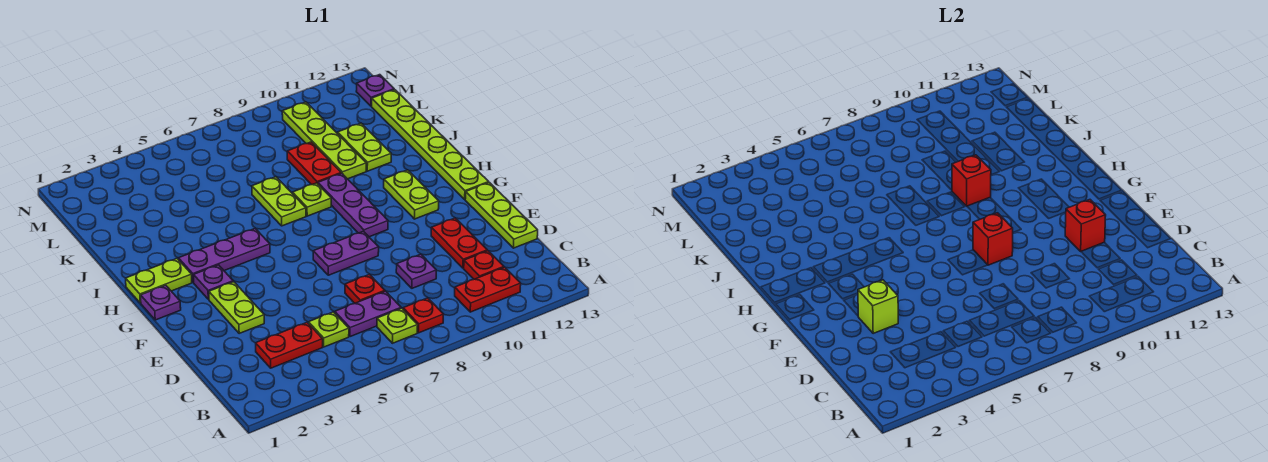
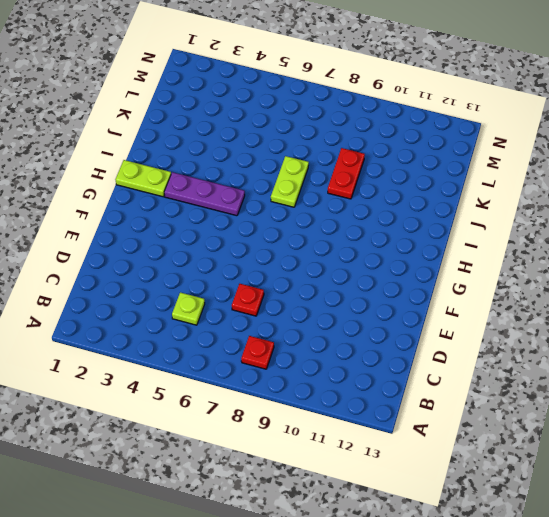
none -> lime plate B7 level 1
none -> red plate B10:B11 level 1
none -> red plate C3:C4 level 1
none -> purple plate C6:C7 level 1

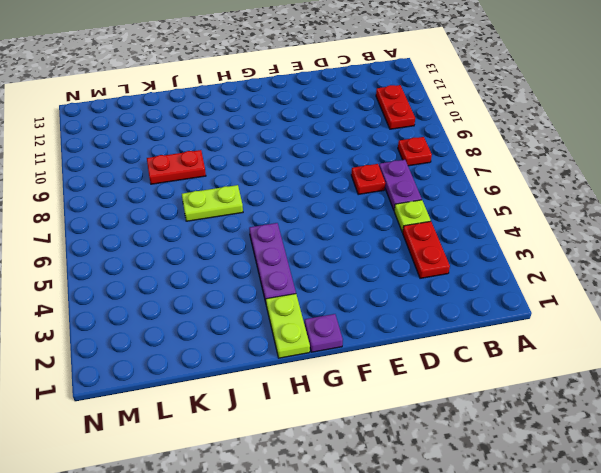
none -> lime plate B7 level 1
none -> red plate C11 level 1
none -> purple plate D9 level 1
none -> red plate D11:E11 level 1

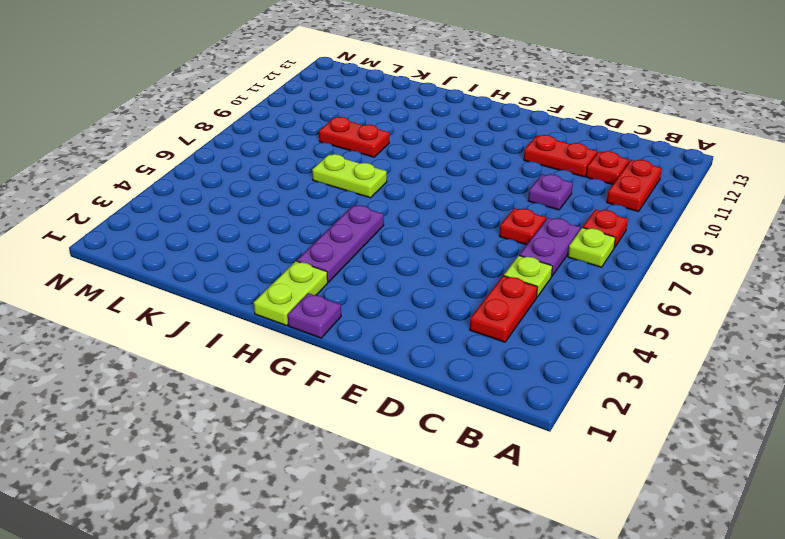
none -> lime plate D13:F13 level 1
none -> lime plate E3:F3 level 1
none -> purple plate F7:F8 level 1
none -> purple plate G3 level 1

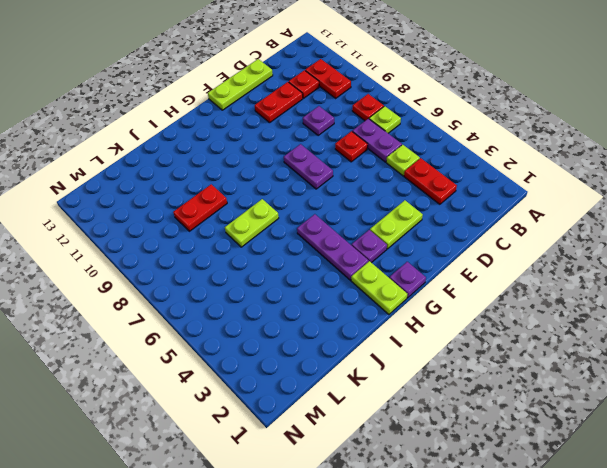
none -> purple plate G9:I9 level 1
none -> lime plate G11:H11 level 1
none -> lime plate G13:L13 level 1
none -> lime plate I8 level 1

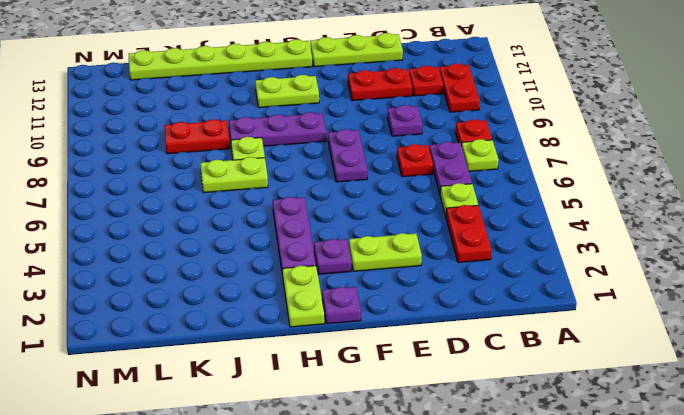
none -> lime plate J10:M10 level 1
none -> lime plate J11:K11 level 1
none -> purple plate M13 level 1
none -> lime brick E3 level 2

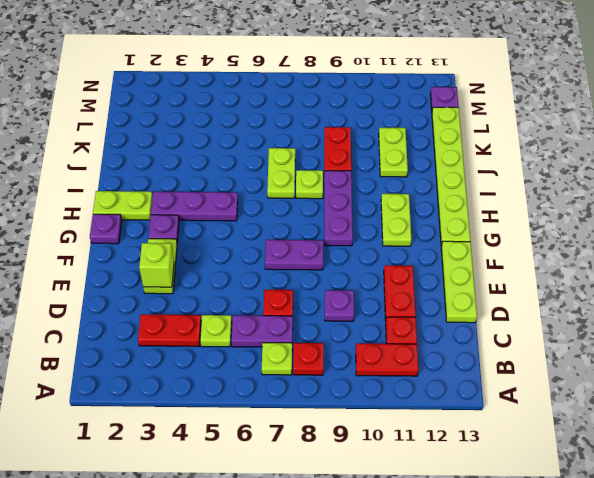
none -> lime plate J10:M10 level 1
none -> red brick E11 level 2
none -> red brick F8 level 2
none -> red brick I9 level 2

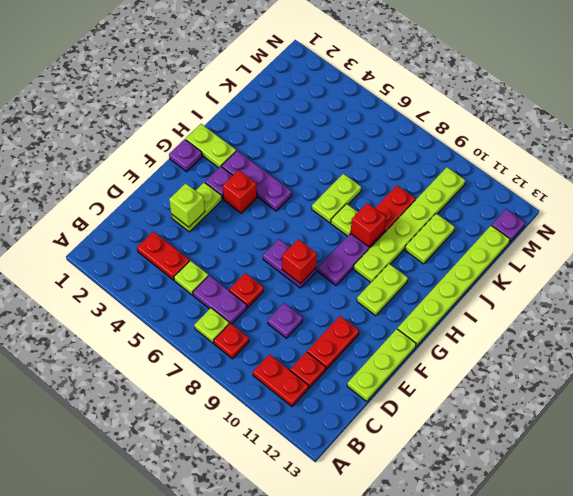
red brick G4 level 1 -> red brick E11 level 2
lime plate H10:M10 level 1 -> lime plate J10:M10 level 1

